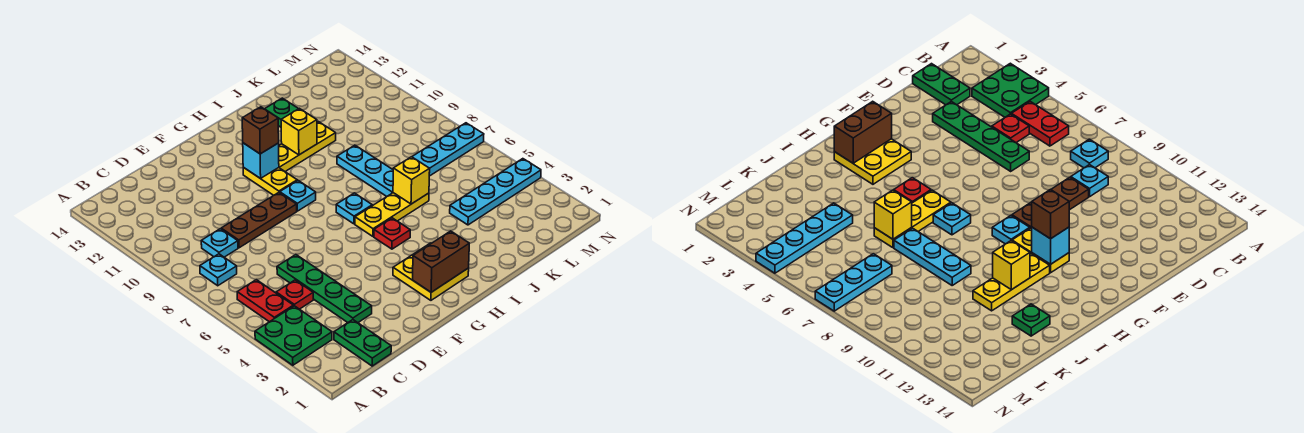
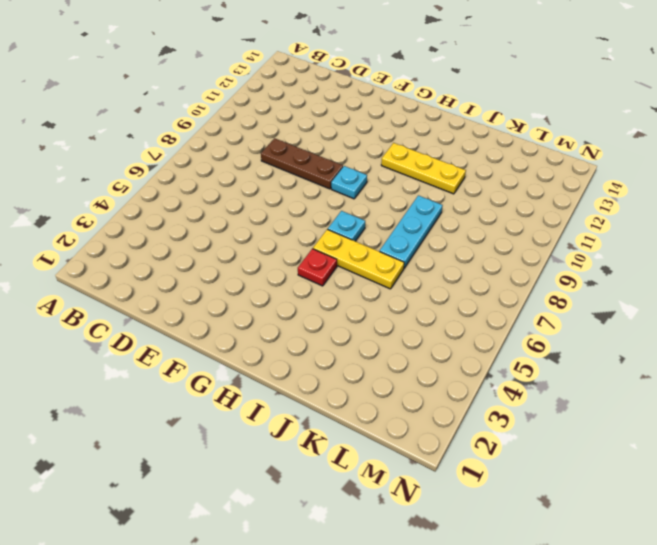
none -> green plate A3:B4 level 1
none -> red plate B5:B6 level 1
none -> cyan plate B8 level 1

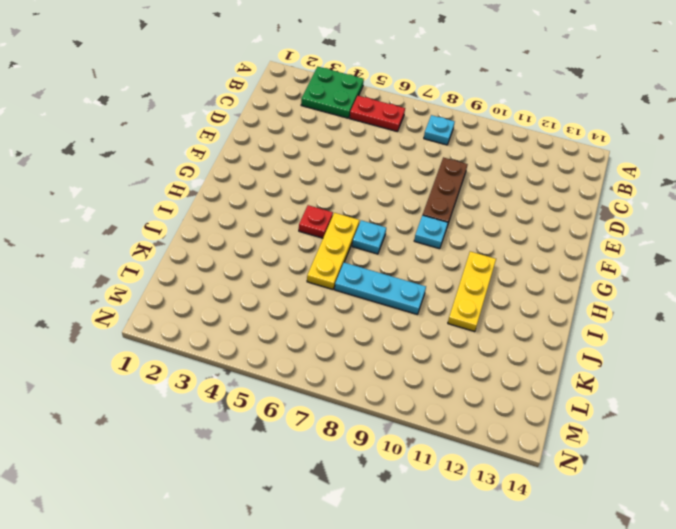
none -> green plate C1:C2 level 1
none -> red plate C5 level 1
none -> cyan plate C9 level 1

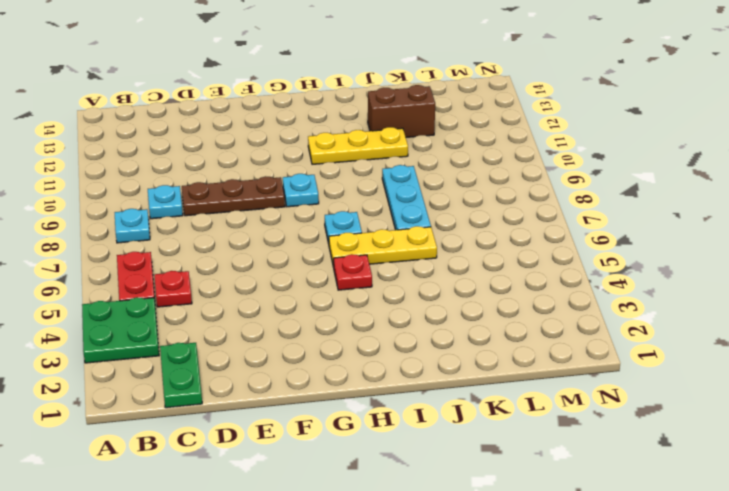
brown brick J12:K12 level 1 -> brown brick G2:H2 level 2
none -> green plate D3:D6 level 1
none -> yellow plate G2:H3 level 1
none -> yellow plate G10:G11 level 1

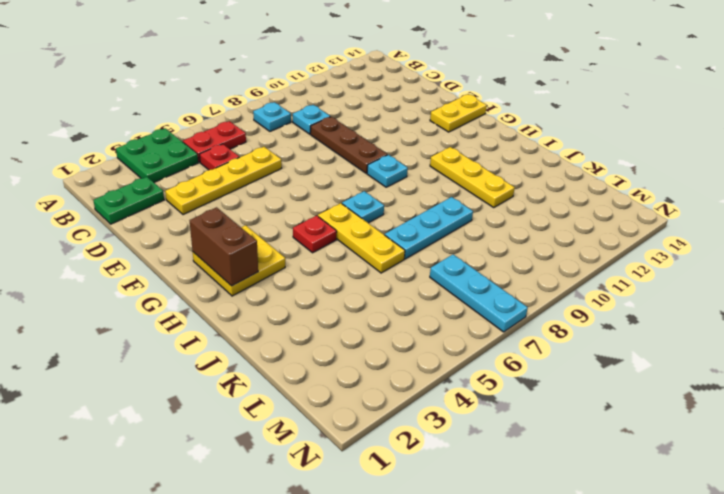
yellow plate D3:D6 level 1 -> green plate D3:D6 level 1
yellow plate F13:F14 level 1 -> yellow plate G10:G11 level 1
none -> green plate J13 level 1
none -> cyan plate K4:N4 level 1
none -> cyan brick G11 level 2

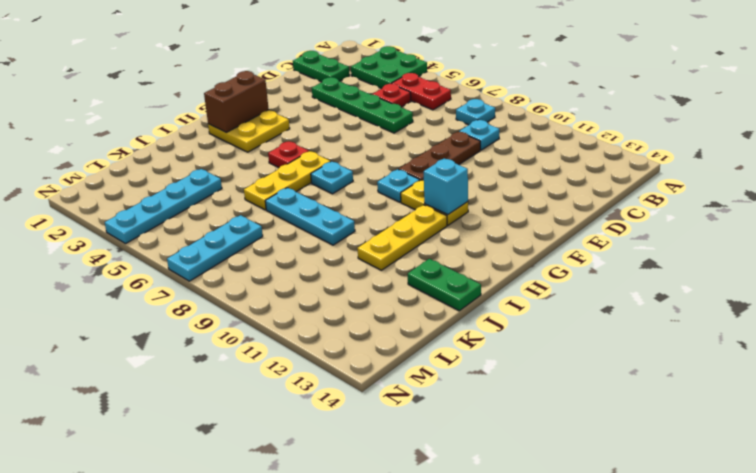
green plate J13:J14 level 1 -> green plate J13 level 1
none -> yellow brick I11 level 2
none -> yellow brick J6 level 2
none -> brown brick G11 level 3

